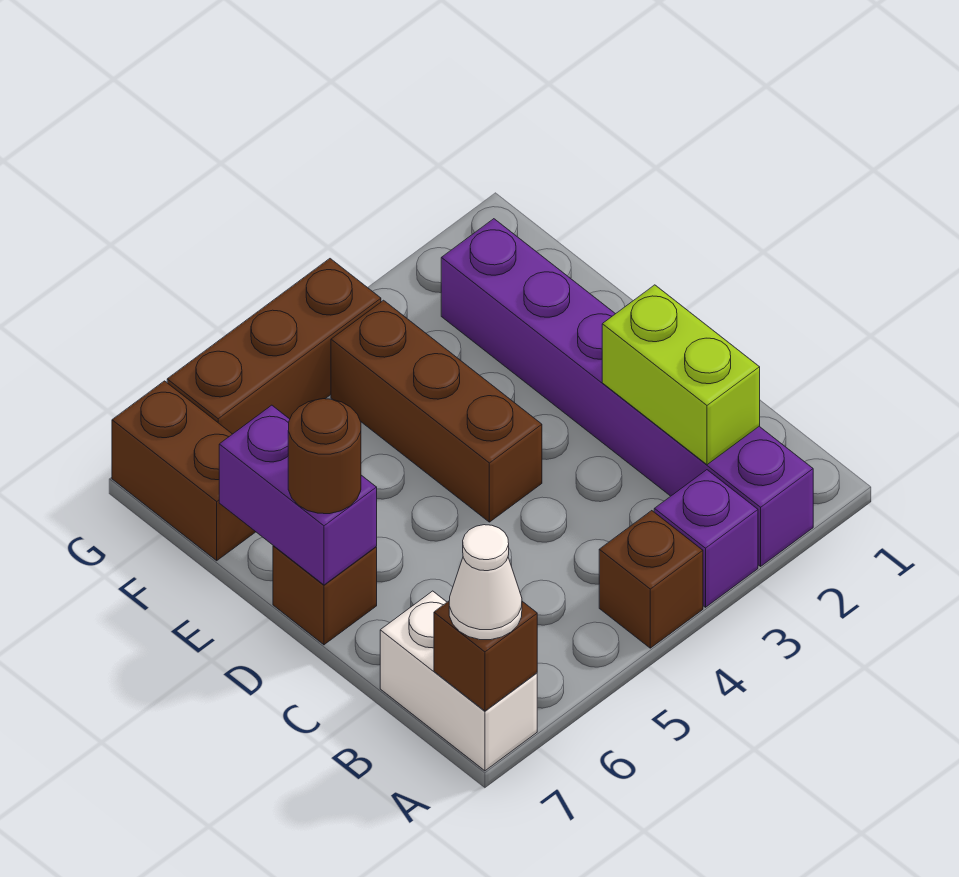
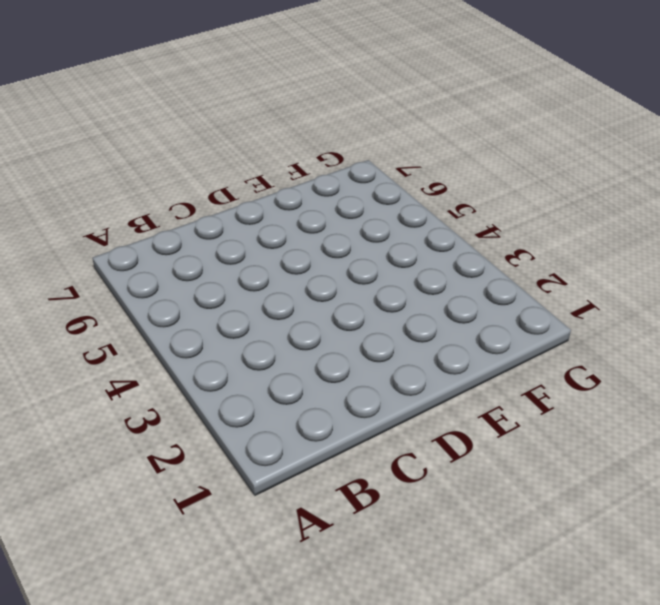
none -> purple brick A2:F2 level 1
none -> purple brick A3 level 1
none -> brown brick A4 level 1

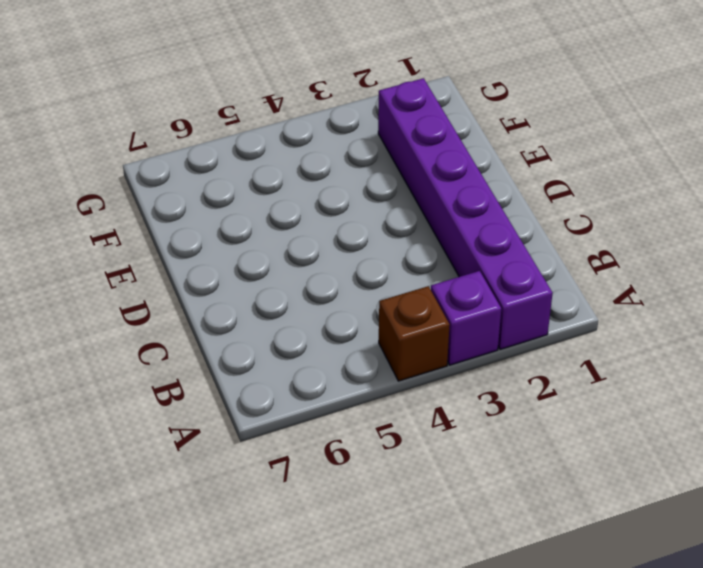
none -> white brick A7:B7 level 1
none -> brown brick D4:F4 level 1
none -> brown brick D7 level 1

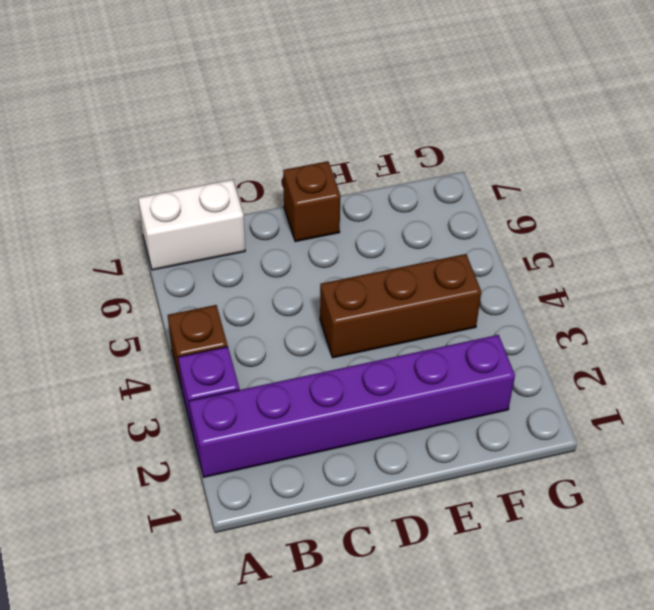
none -> brown brick F7:G7 level 1
none -> brown brick G4:G6 level 1
none -> brown brick A7 level 2

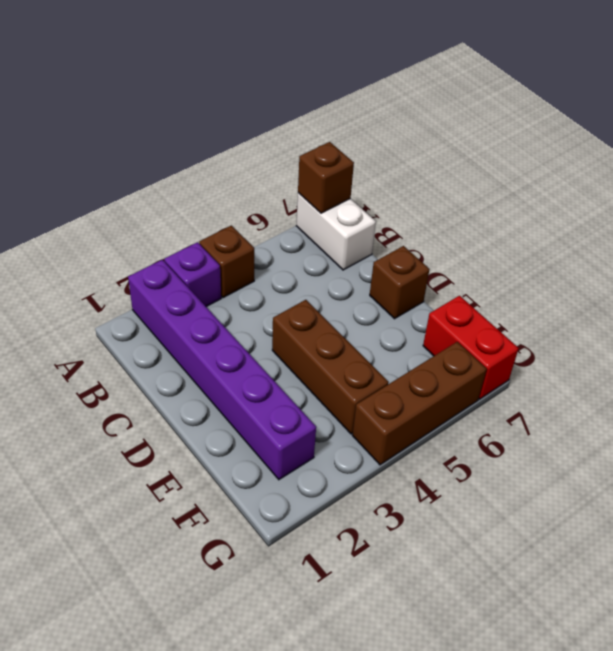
red brick F7:G7 level 1 -> brown brick F7:G7 level 1
none -> lime brick B2:C2 level 2
none -> purple brick D7:E7 level 2
none -> white cone A7 level 3

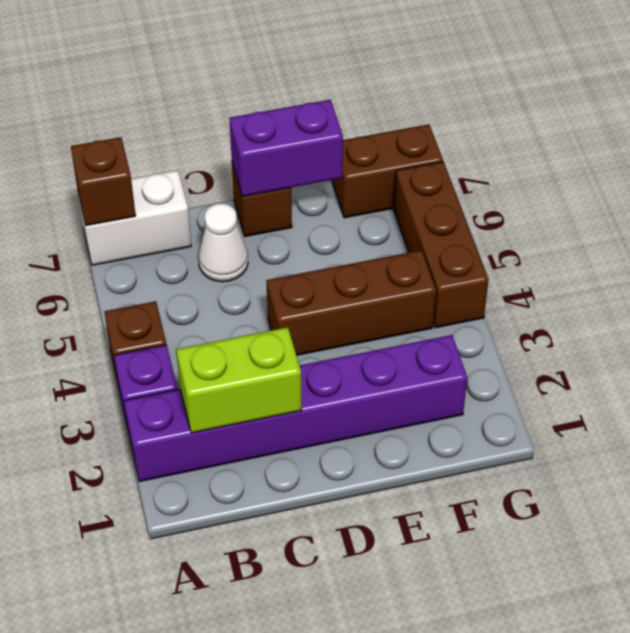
white cone C6 level 1 -> white cone A7 level 3
none -> brown round brick D7 level 3

